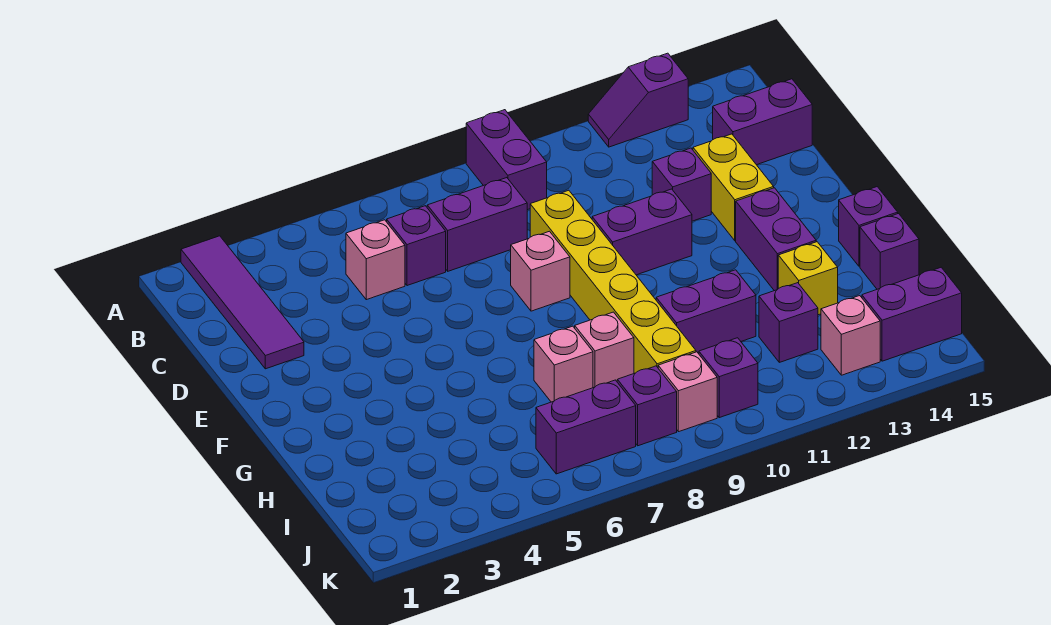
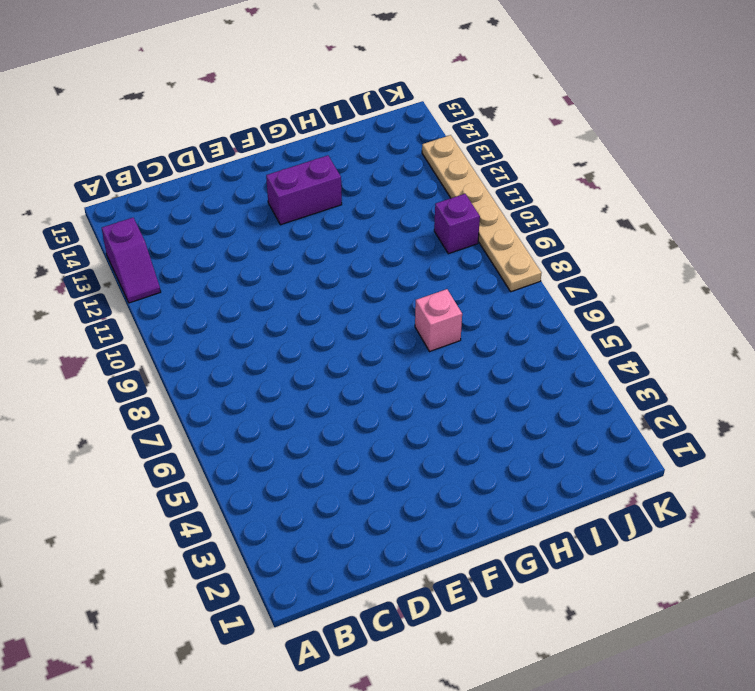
tan plate K8:K13 level 1 -> none
none -> purple tile A2:D2 level 1
none -> purple brick A9:B9 level 1
none -> pink brick C5 level 1

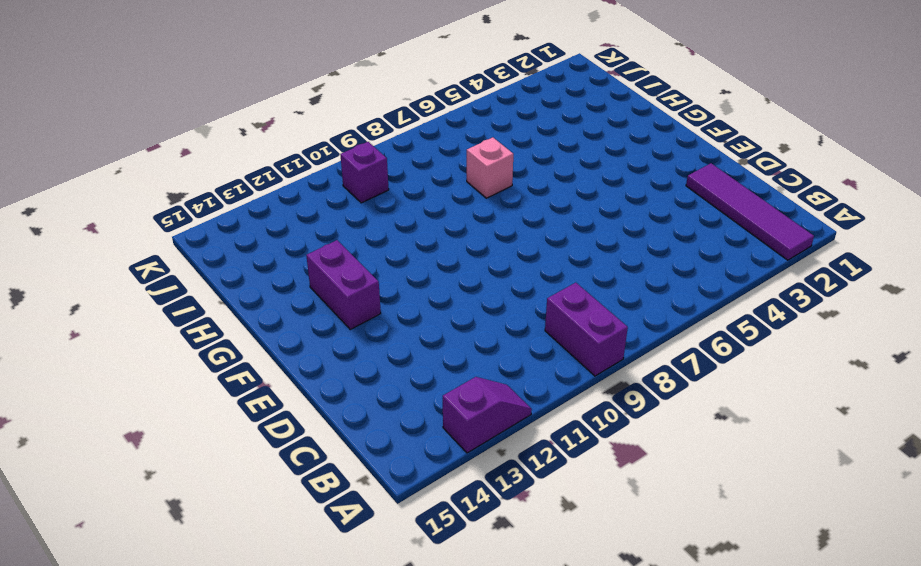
none -> pink brick C5 level 1
none -> purple brick C6 level 1
none -> purple brick C7:C8 level 1

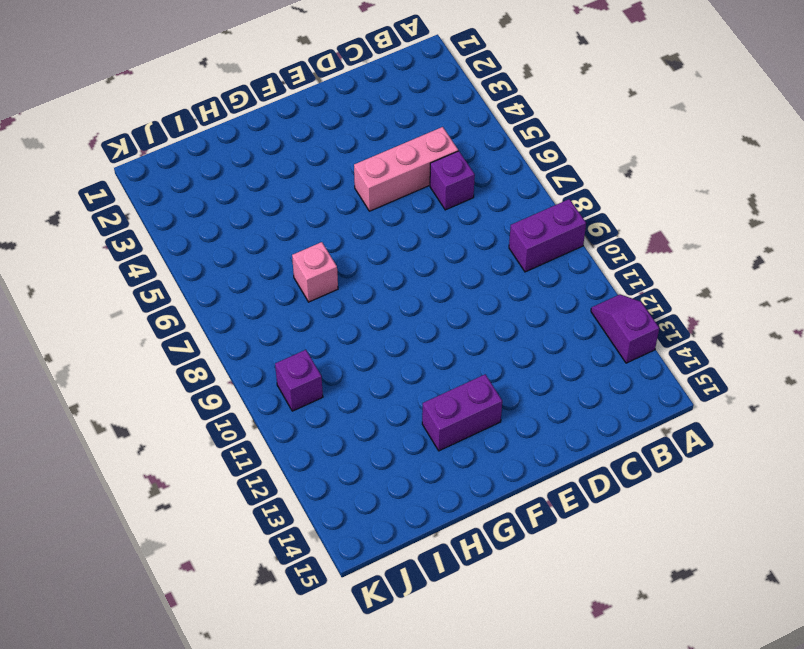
pink brick C5:E5 level 1 -> pink brick C5 level 1
none -> purple tile A2:D2 level 1
none -> purple brick C7:C8 level 1
none -> purple brick C14:C15 level 1

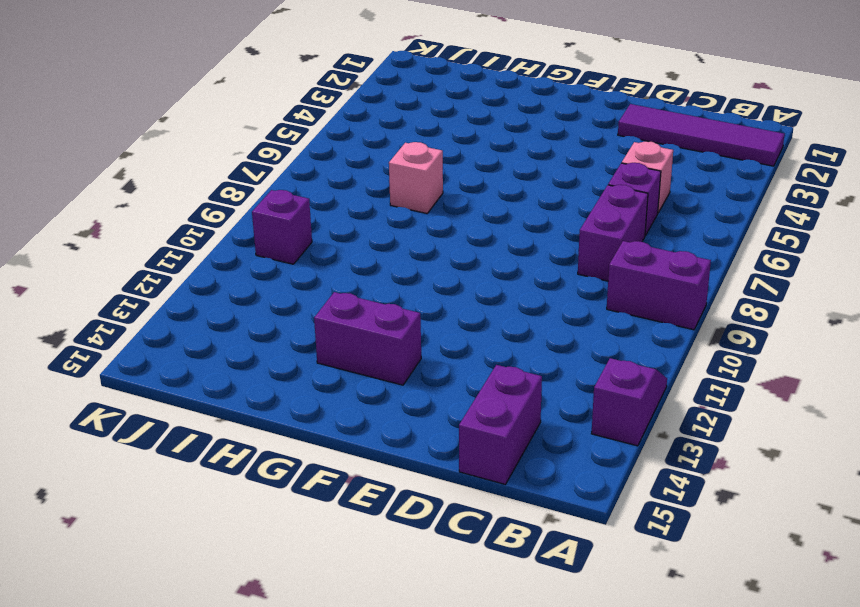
none -> yellow brick D9:I9 level 1
none -> purple brick D12 level 1
none -> yellow brick D13:E13 level 1

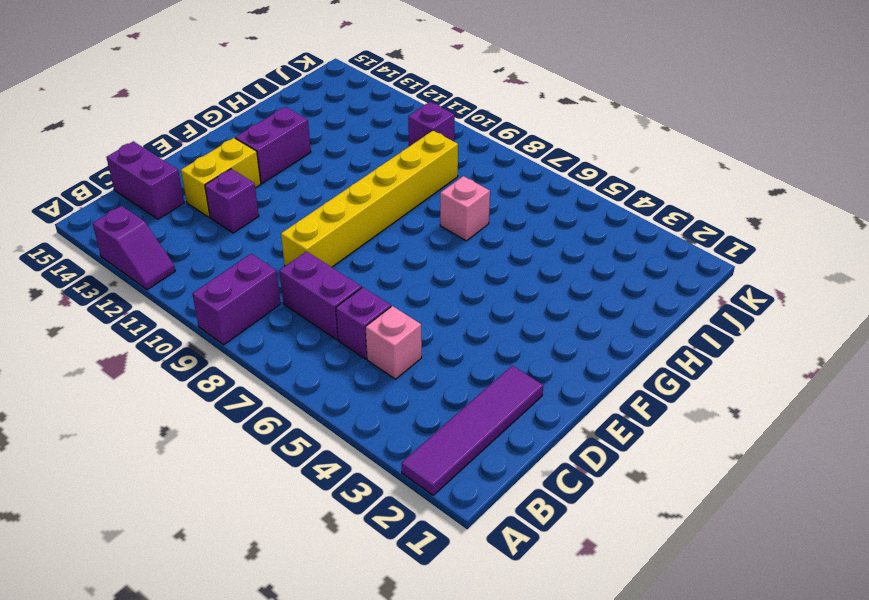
none -> pink brick E8 level 1
none -> purple brick E10:E11 level 1
none -> purple brick G15 level 1

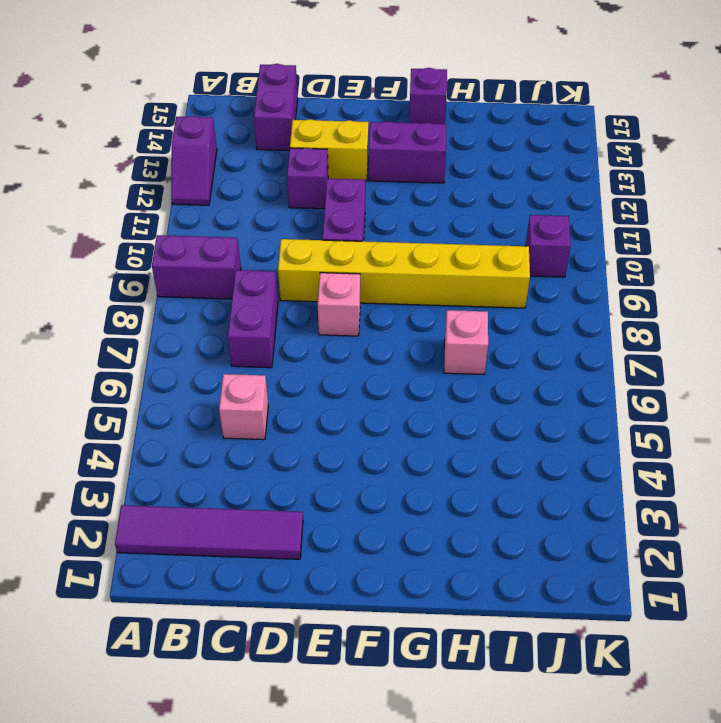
none -> purple brick C6 level 1
none -> pink brick H8 level 1
none -> purple brick H10:H11 level 1

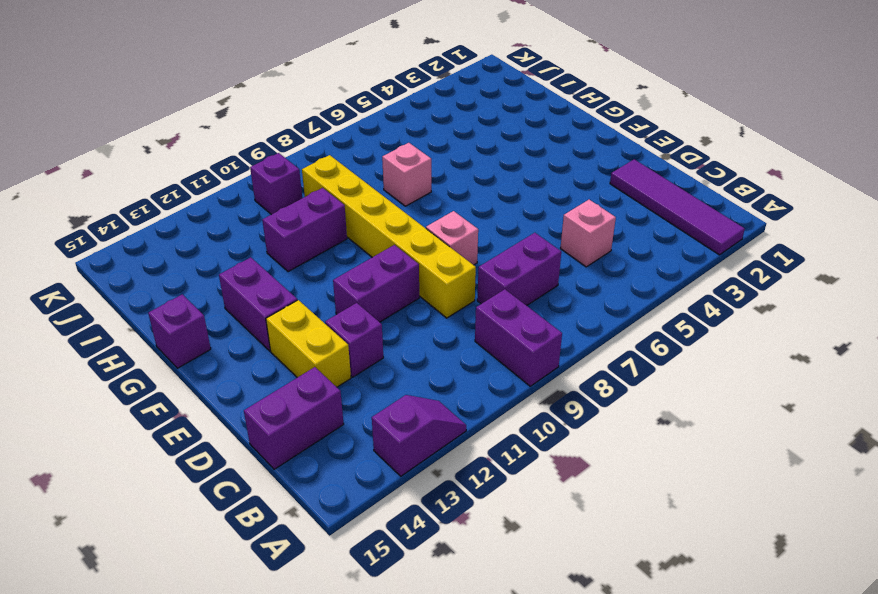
none -> purple brick C6 level 1
none -> pink brick H8 level 1
none -> yellow brick H13 level 1

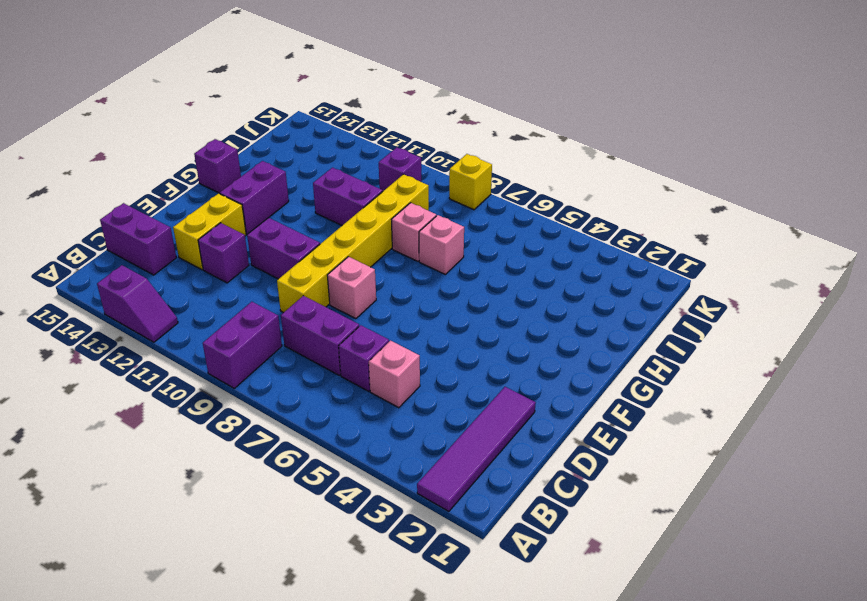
yellow brick K8 level 1 -> yellow brick H13 level 1
none -> purple brick H15 level 1
none -> purple brick I12 level 1
none -> purple brick J6:J7 level 1

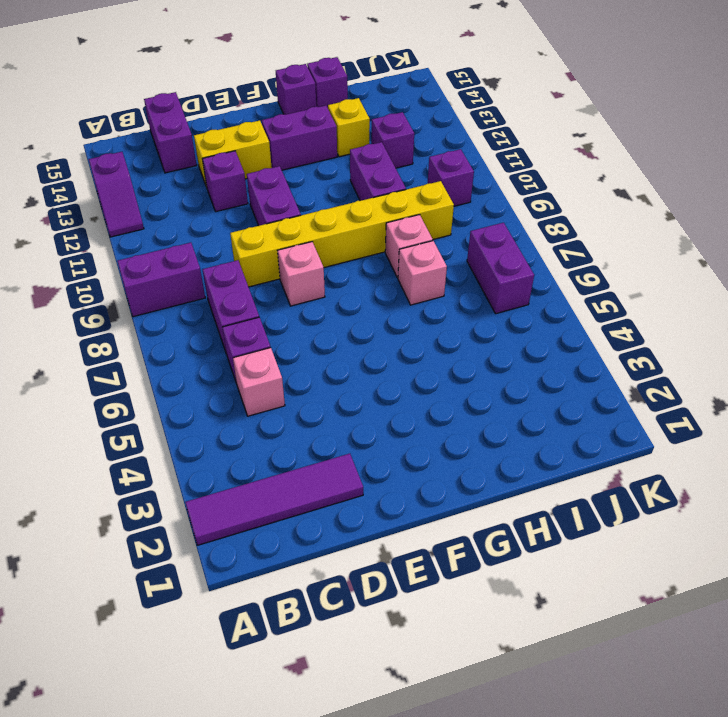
none -> purple brick J8 level 1
none -> pink brick J9 level 1
none -> pink brick J13 level 1

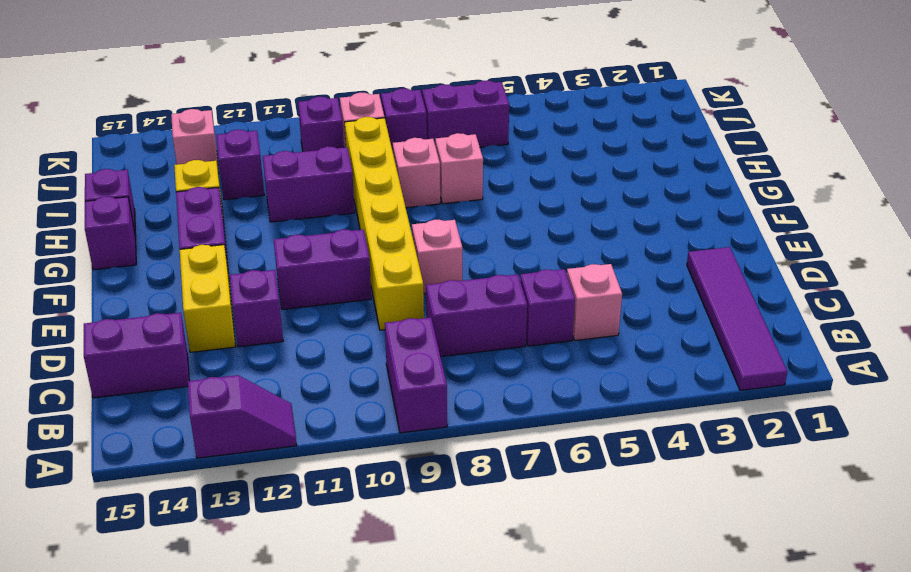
none -> purple brick J14:J15 level 1

